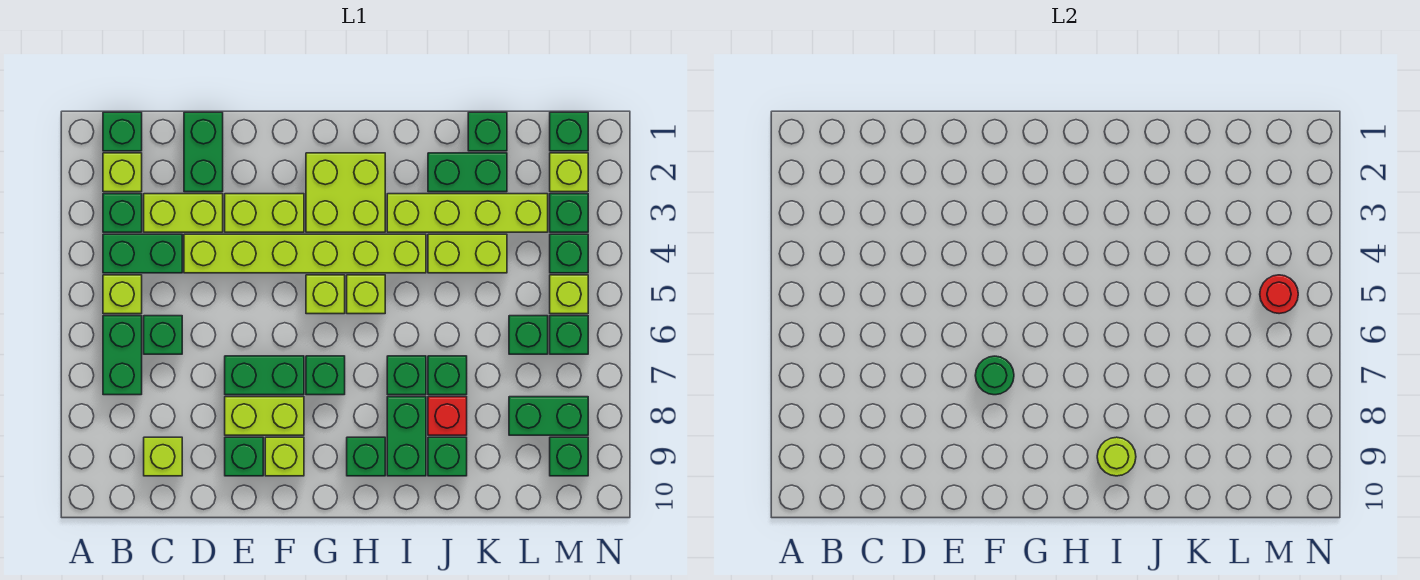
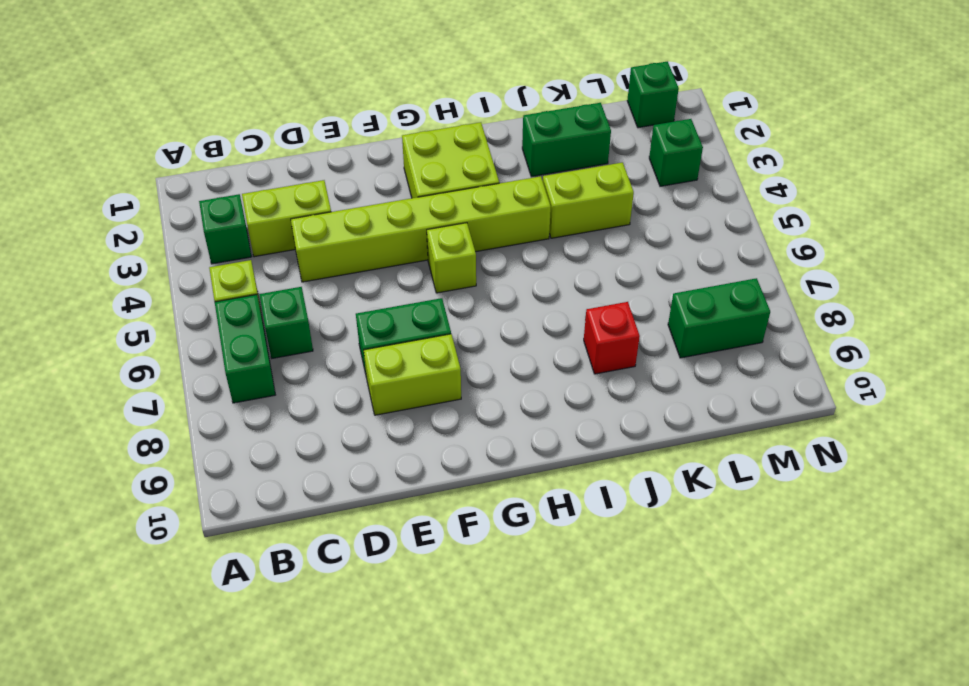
none -> green brick B1 level 1
none -> lime brick B2 level 1
none -> green brick B4:C4 level 1
none -> lime brick C9 level 1

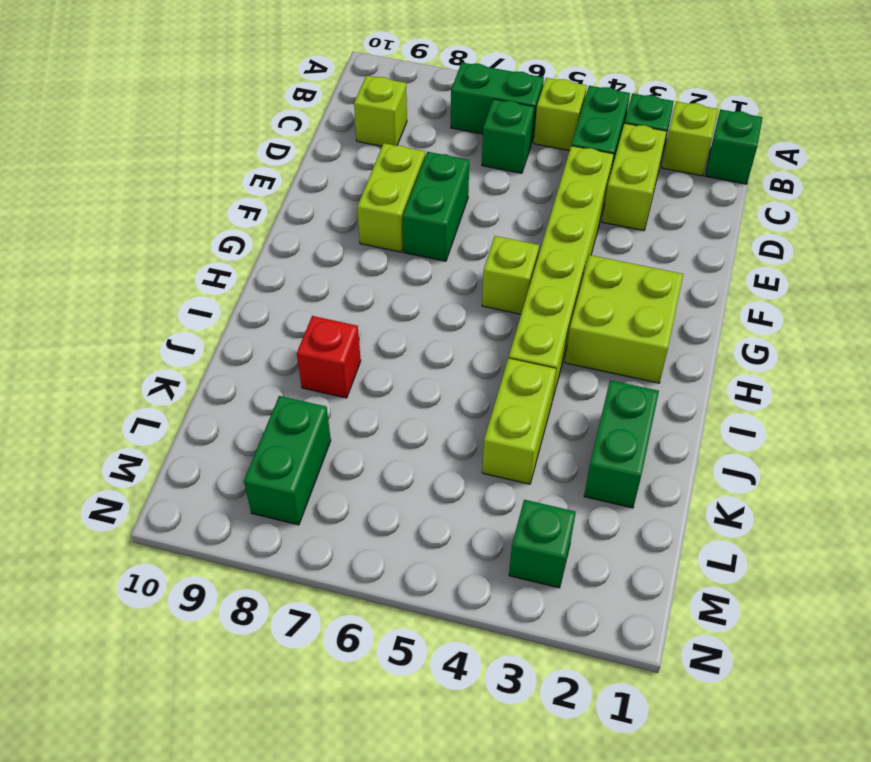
none -> green brick D1:D2 level 1
none -> lime brick E3:F3 level 1
none -> green brick E9 level 1
none -> lime brick F9 level 1

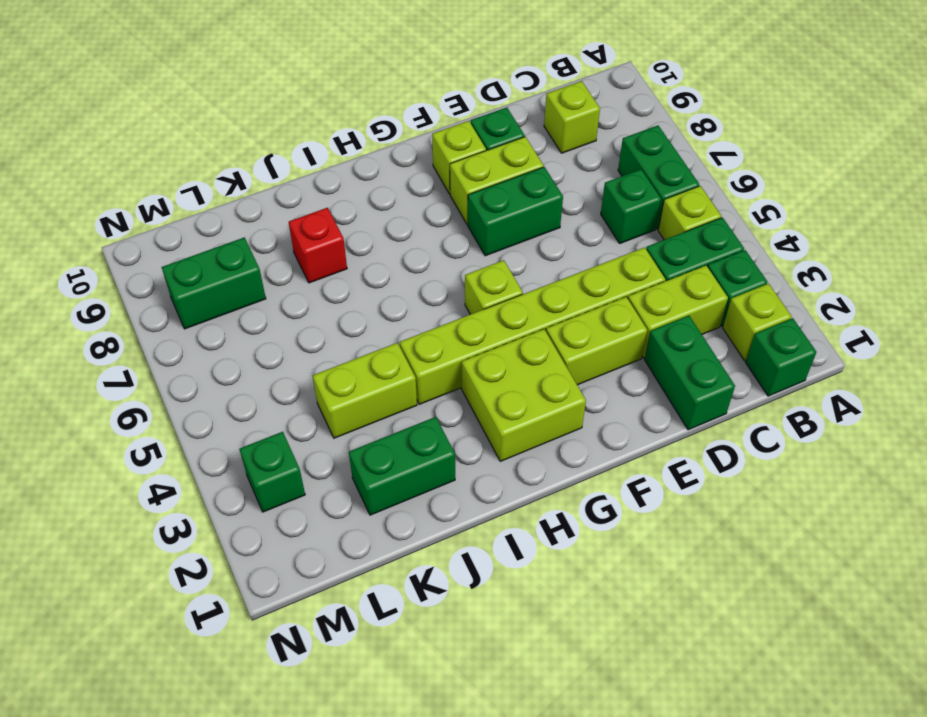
none -> green brick G7 level 1
none -> lime brick H5 level 1
none -> green brick H9 level 1
none -> lime brick I3:L3 level 1

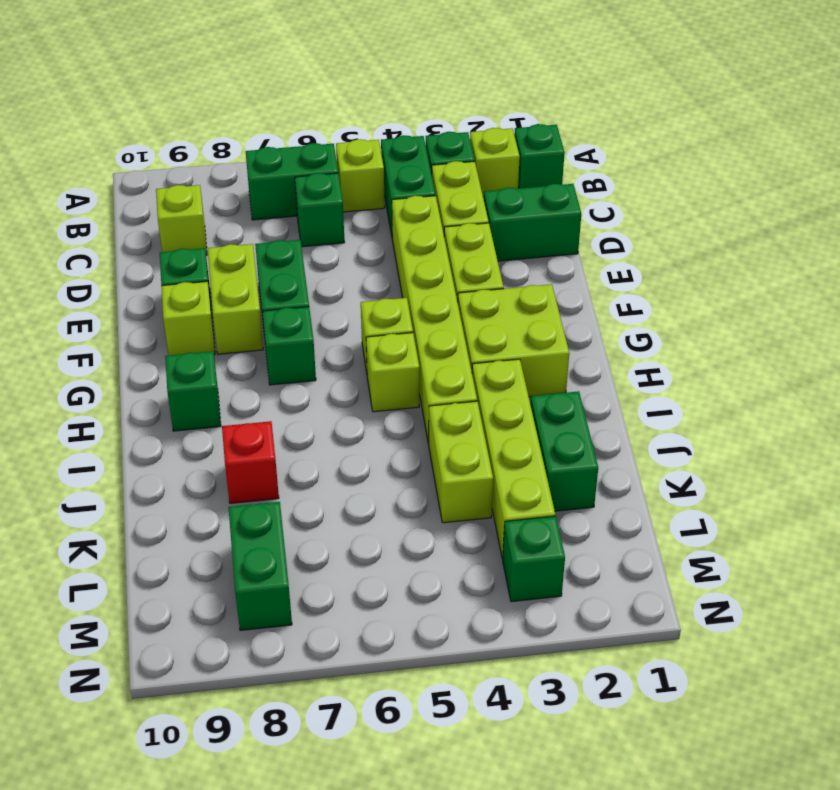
none -> green brick I7 level 1
none -> green brick I8:I9 level 1
none -> green brick J7 level 1
none -> green brick J9 level 1

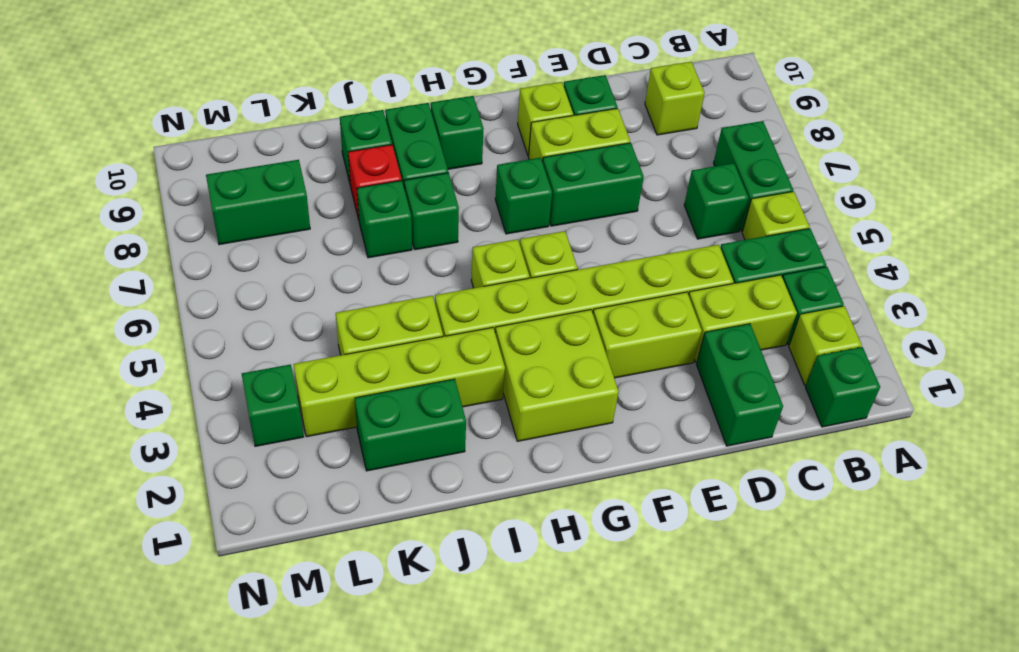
none -> green brick K1 level 1
none -> green brick L6 level 1
none -> green brick M1 level 1
none -> lime brick M2 level 1

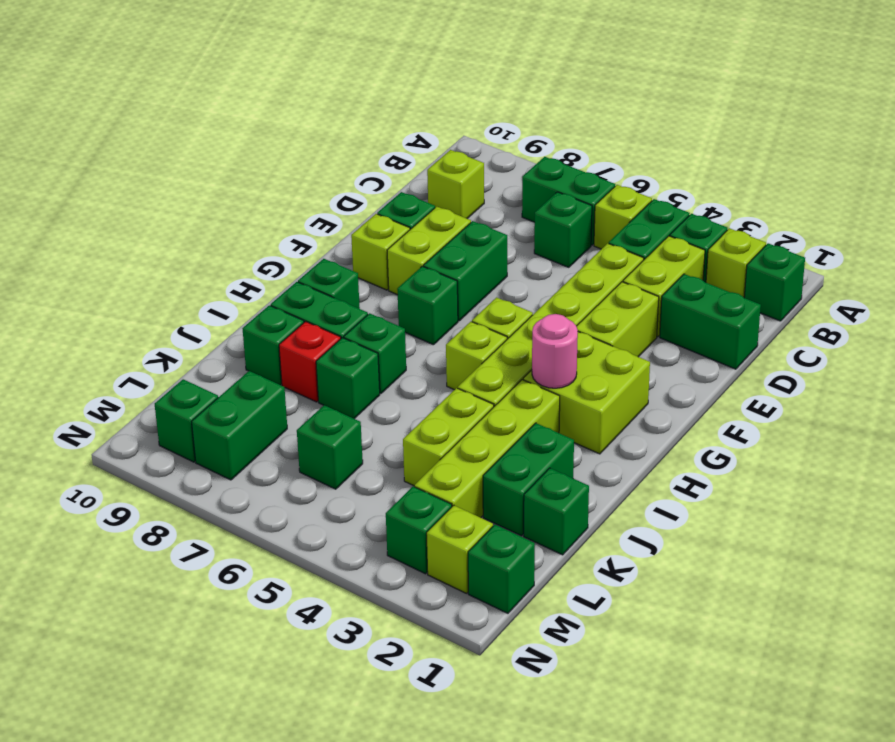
pink round brick H3 level 2 -> none
none -> green brick M4 level 1
none -> lime brick M5 level 1
none -> green brick M6 level 1
none -> green round brick F7 level 2

